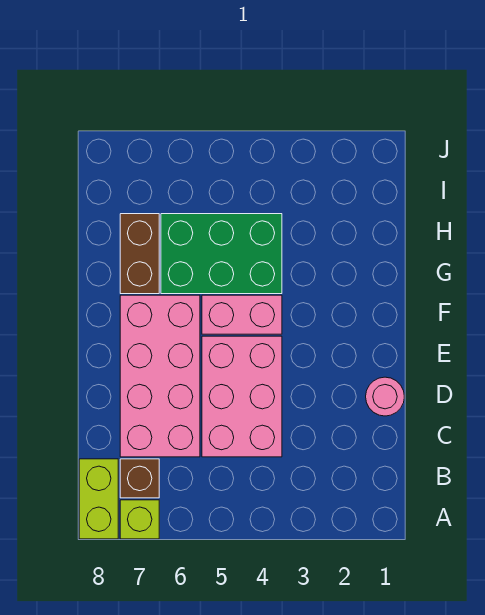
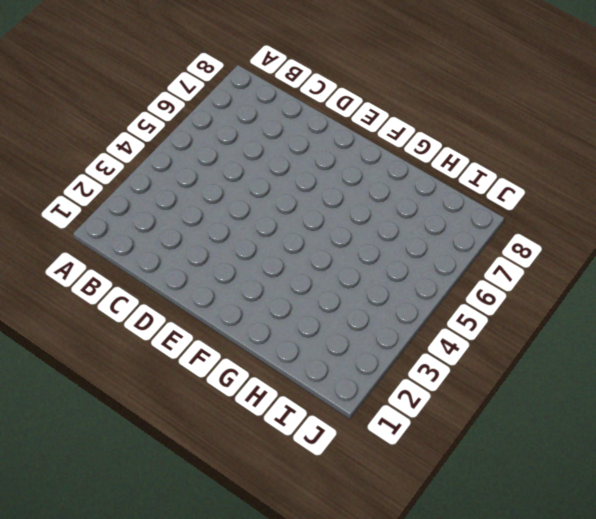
none -> lime brick A7 level 1
none -> lime brick A8:B8 level 1

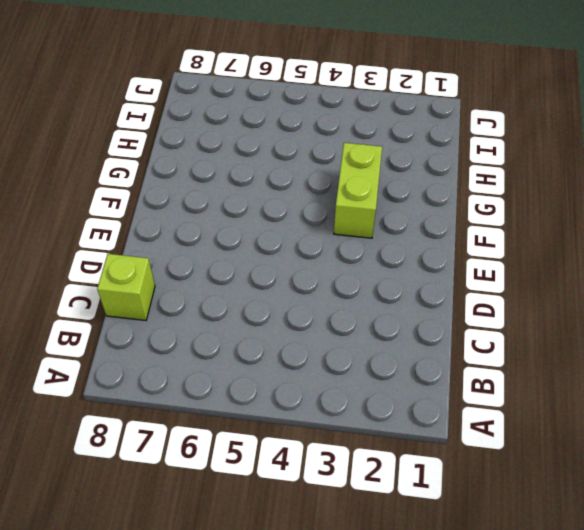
lime brick C8 level 1 -> lime brick A7 level 1
lime brick F3:G3 level 1 -> lime brick A8:B8 level 1
none -> brown brick B7 level 1
none -> pink brick C4:E5 level 1

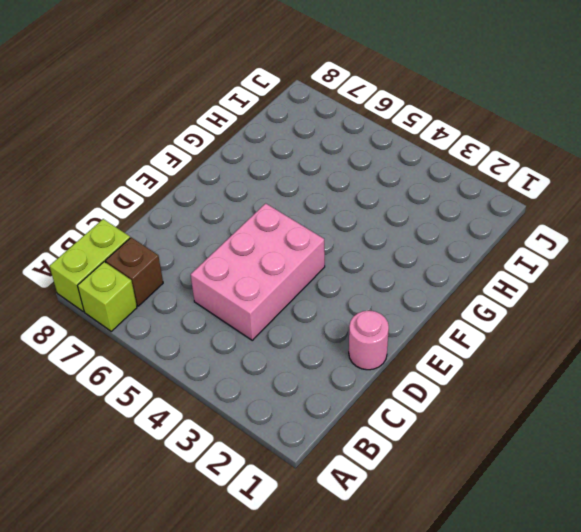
none -> pink brick C6:F7 level 1
none -> pink brick F4:F5 level 1

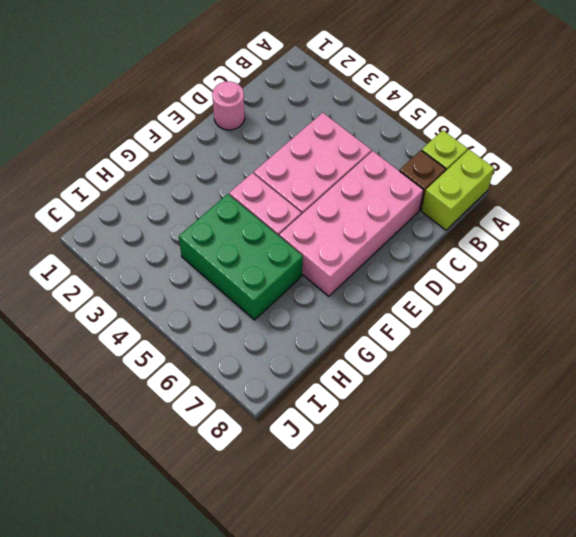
none -> brown brick G7:H7 level 1

